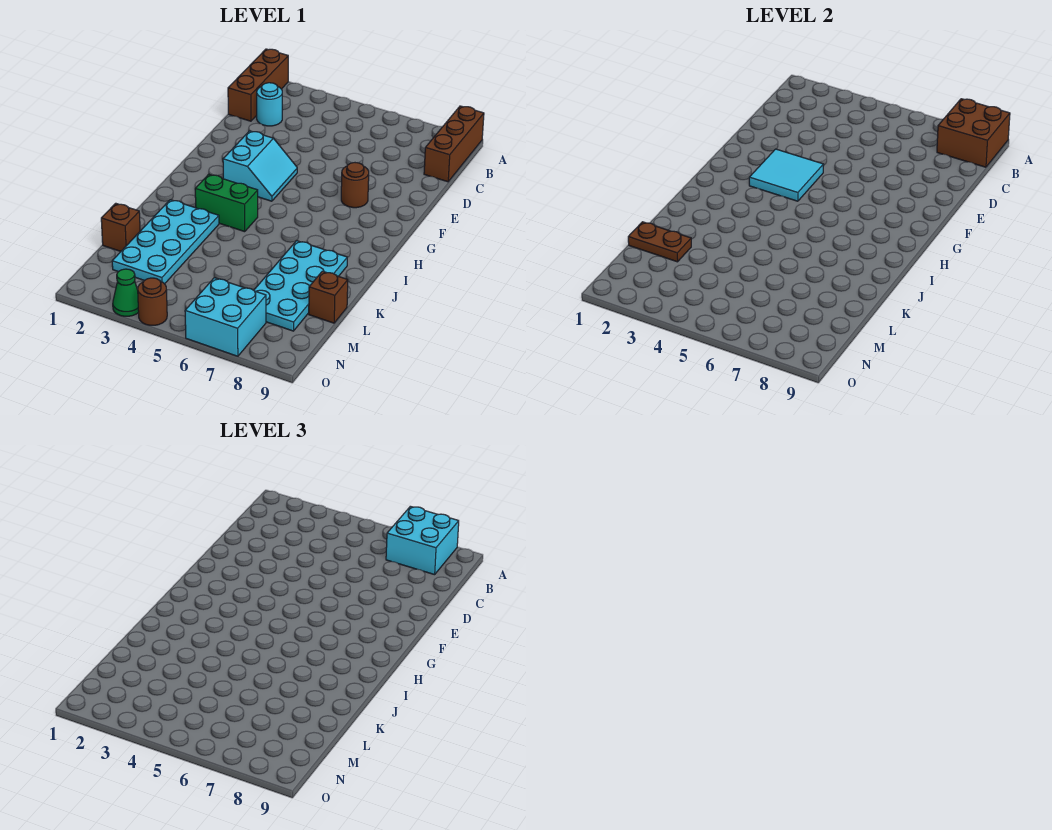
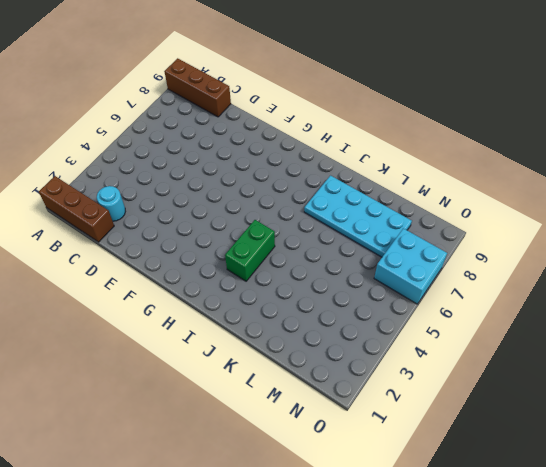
none -> cyan slope F3:G4 level 1 top 3
none -> brown round brick F7 level 1
none -> cyan plate J2:M3 level 1

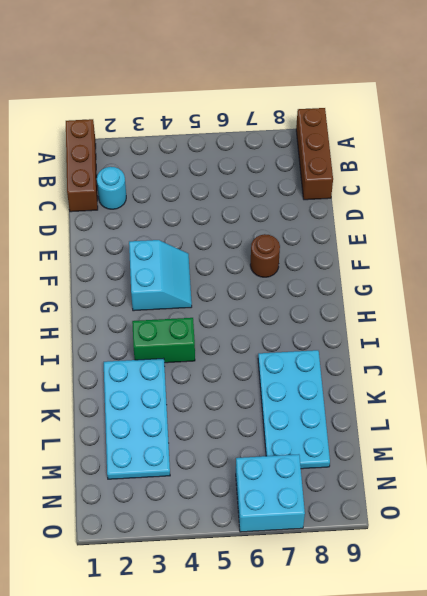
none -> brown brick L1 level 1
none -> brown brick L9 level 1
none -> green cone O3 level 1

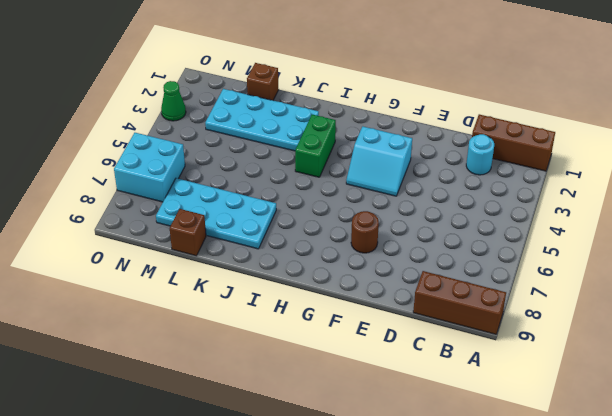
none -> brown round brick O4 level 1
none -> brown brick A8:B9 level 2
none -> cyan tile F3:G4 level 2

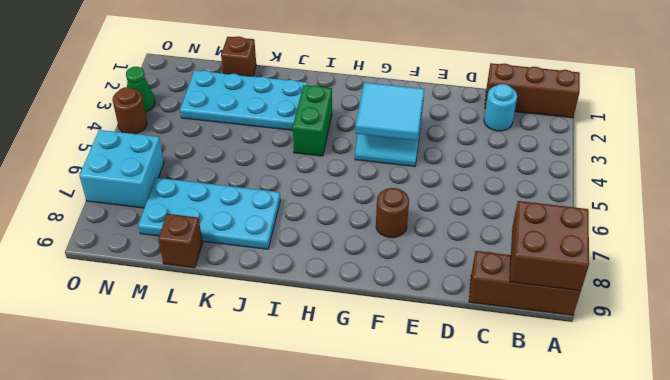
none -> brown plate L1:L2 level 2
none -> cyan brick A7:B8 level 3

